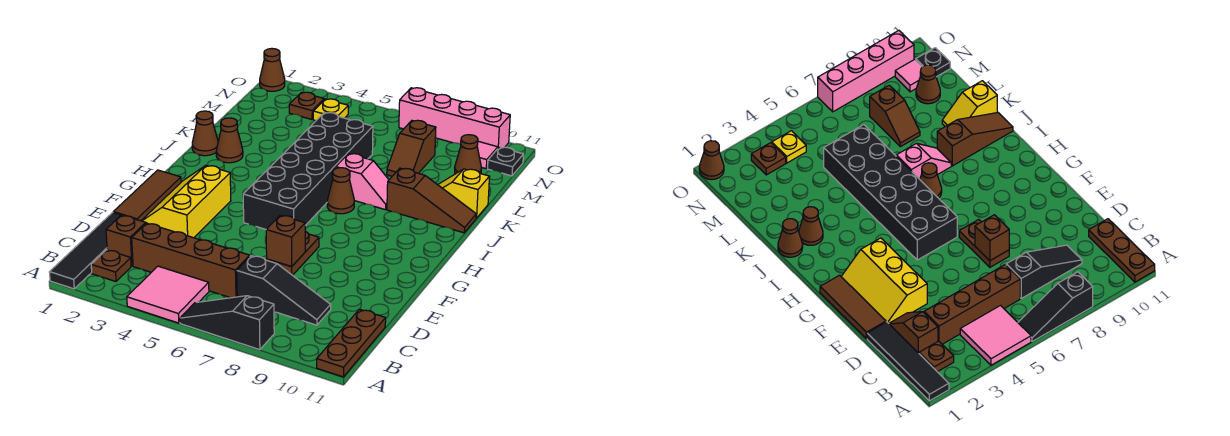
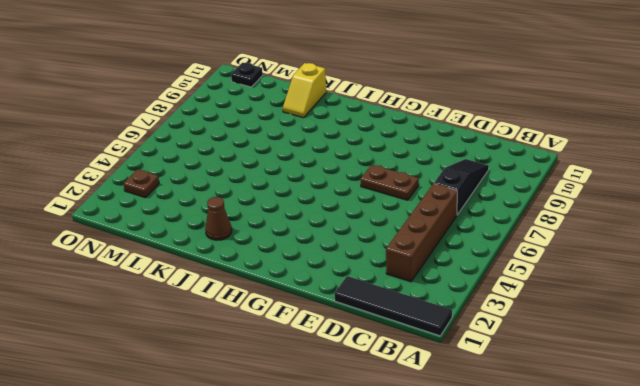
none -> pink tile A4:B5 level 1
none -> black slope A6:A8 level 1 top 8
none -> brown plate A11:C11 level 1

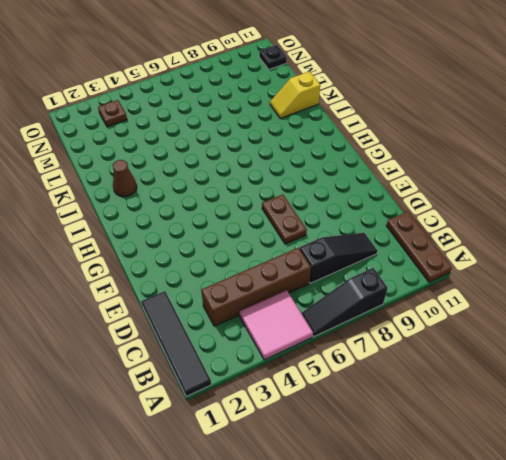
none -> brown plate B2 level 1
none -> brown slope C2:D2 level 1 top C
none -> brown tile E1:G1 level 1

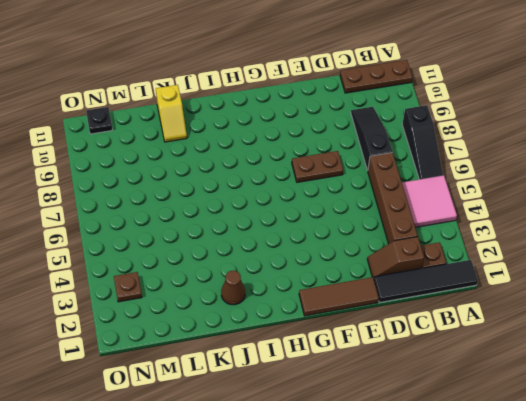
none -> yellow slope E2:G3 level 1 top 3
none -> black brick G5:L6 level 1
none -> brown cone I7 level 1

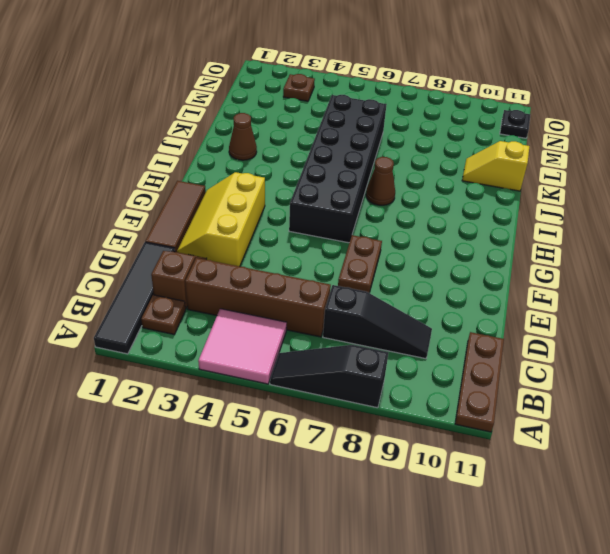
none -> brown cone J1 level 1
none -> pink slope J7:J8 level 1 top 7
none -> brown slope J9:J11 level 1 top 9

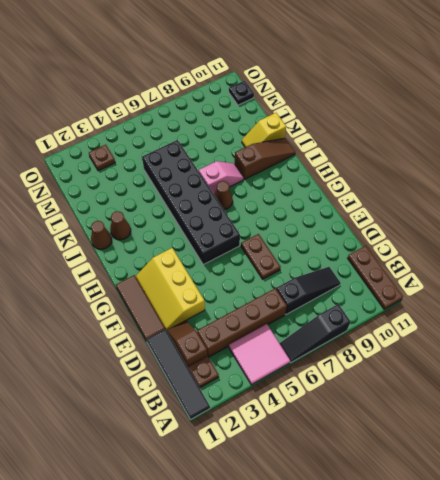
none -> brown slope L8:M8 level 1 top M
none -> brown cone M10 level 1
none -> yellow plate N4 level 1

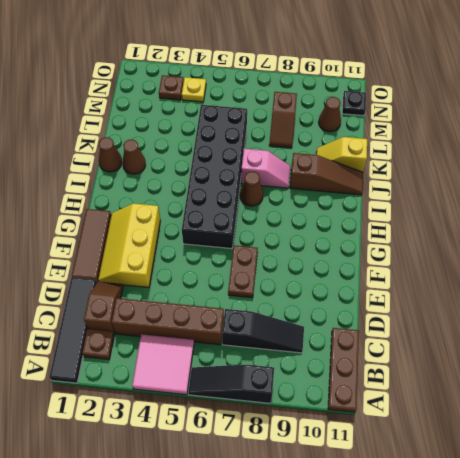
none -> pink tile N10 level 1
none -> brown cone O1 level 1
none -> pink brick O7:O10 level 1

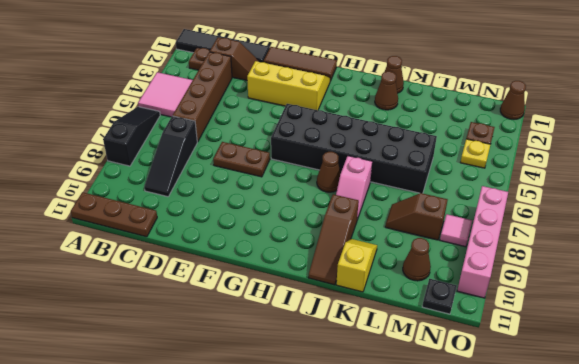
pink tile N8 level 1 -> pink tile N10 level 1
none -> brown brick E7 level 2

